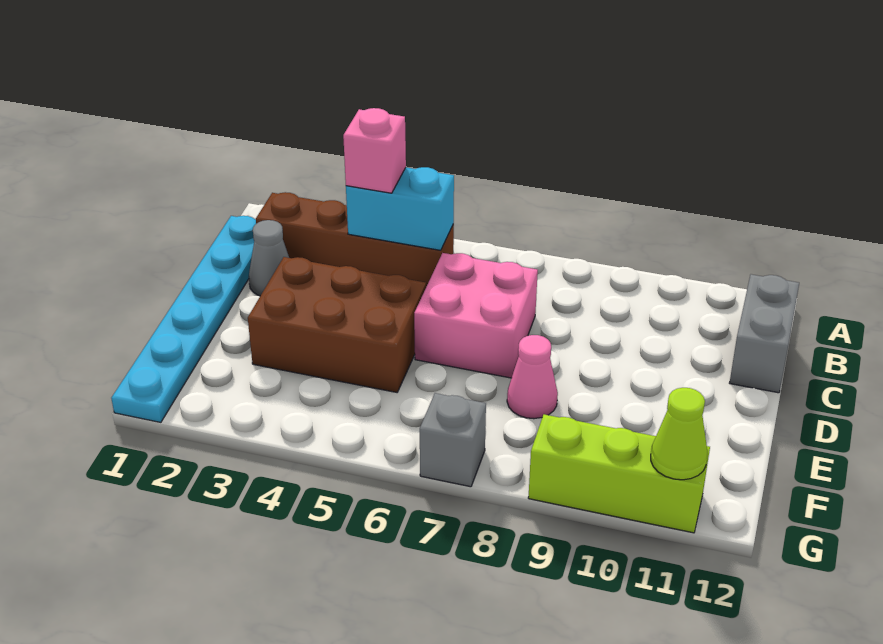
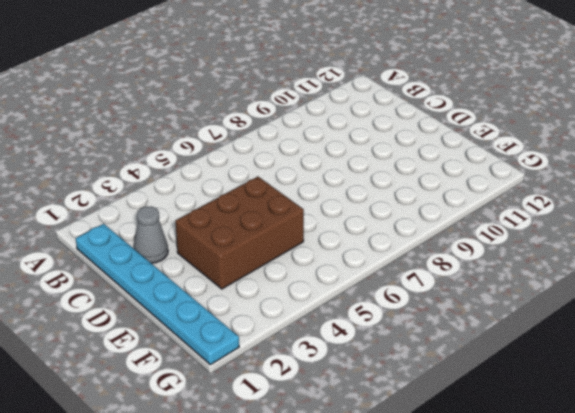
none -> brown brick B2:B5 level 1
none -> grey brick B12:C12 level 1
none -> pink brick C6:D7 level 1

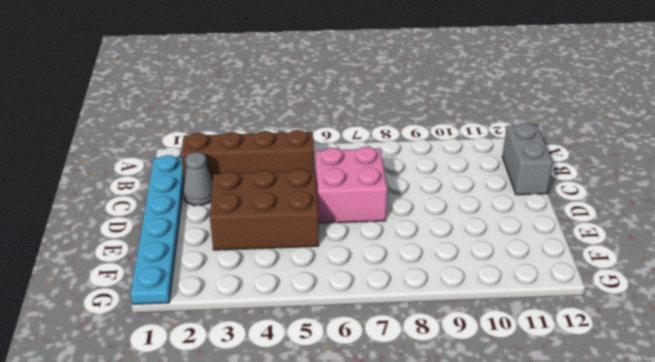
none -> pink cone E8 level 1
none -> grey brick G7 level 1
none -> lime brick G9:G11 level 1

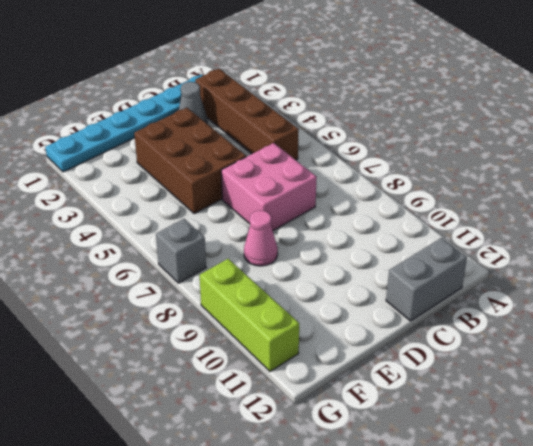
none -> cyan brick B4:B5 level 2
none -> lime cone G11 level 2
none -> pink brick B4 level 3

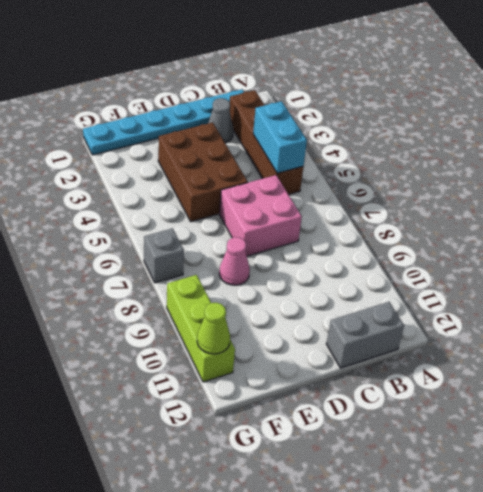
none -> pink brick B4 level 3

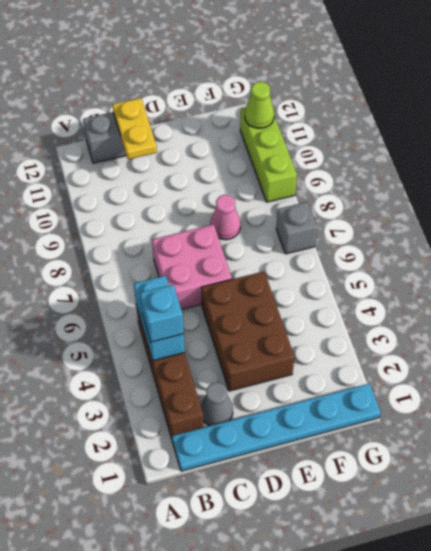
cyan brick B4 level 3 -> pink brick B4 level 3
yellow plate C11:C12 level 2 -> none

